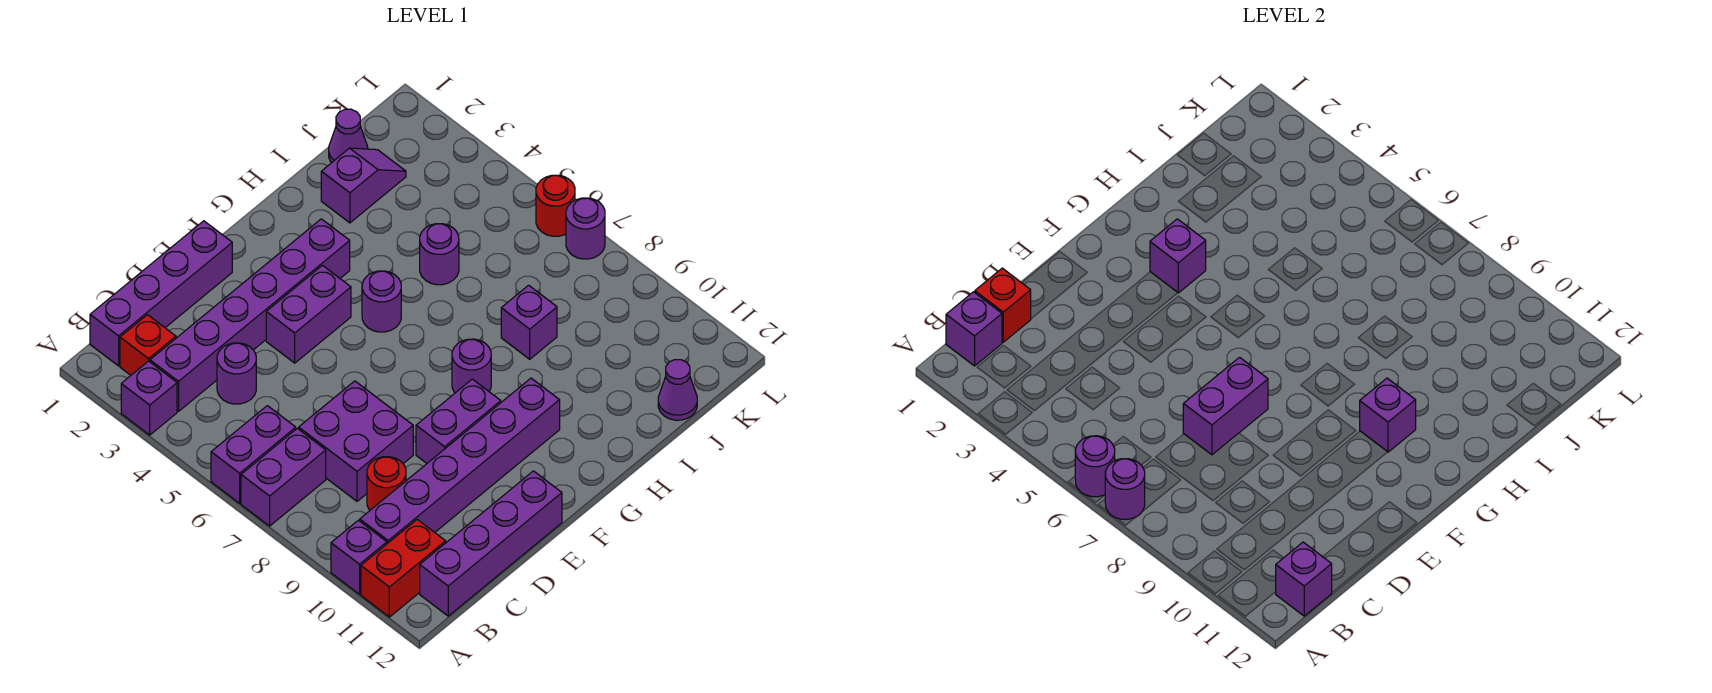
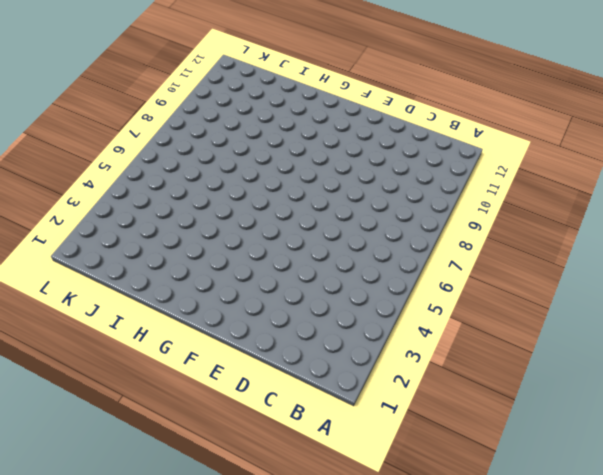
none -> purple brick A3 level 1
none -> purple brick A6:B6 level 1
none -> purple brick A7:B7 level 1
none -> purple brick A10 level 1

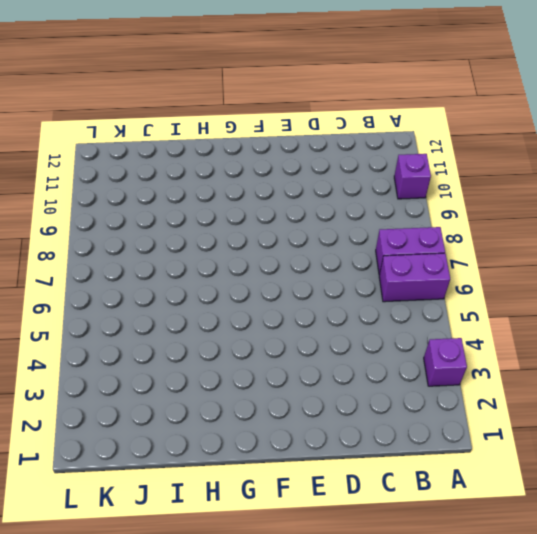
none -> red brick A11:B11 level 1
none -> purple brick B1:E1 level 1
none -> red brick B2 level 1
none -> purple brick B3:G3 level 1

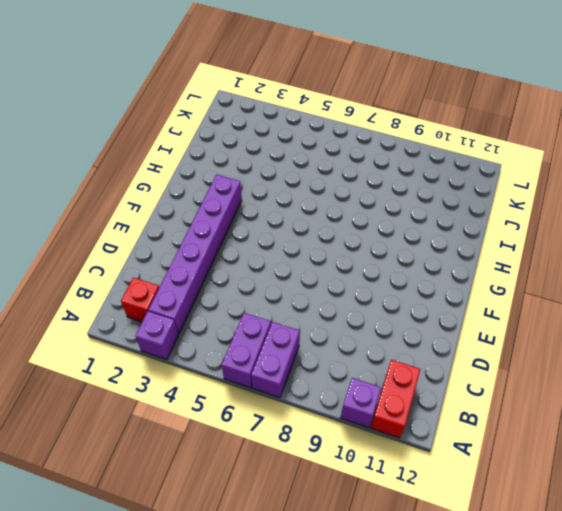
none -> purple brick B1:E1 level 1
none -> purple brick B10:G10 level 1
none -> purple brick B12:E12 level 1
none -> purple round brick C4 level 1

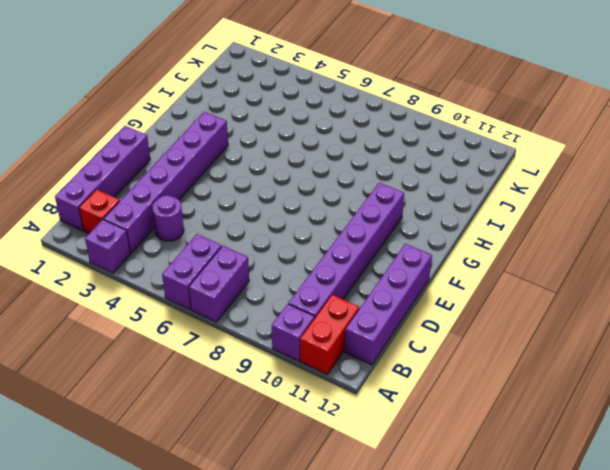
none -> purple brick C7:D8 level 1
none -> red round brick C9 level 1
none -> purple brick E4:F4 level 1
none -> purple brick E9:F9 level 1

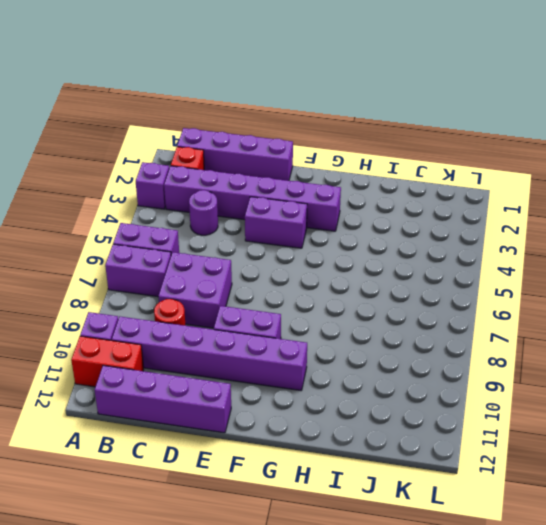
none -> purple round brick G5 level 1
none -> purple round brick G8 level 1
none -> purple slope I2:J2 level 1 top I
none -> purple round brick I5 level 1

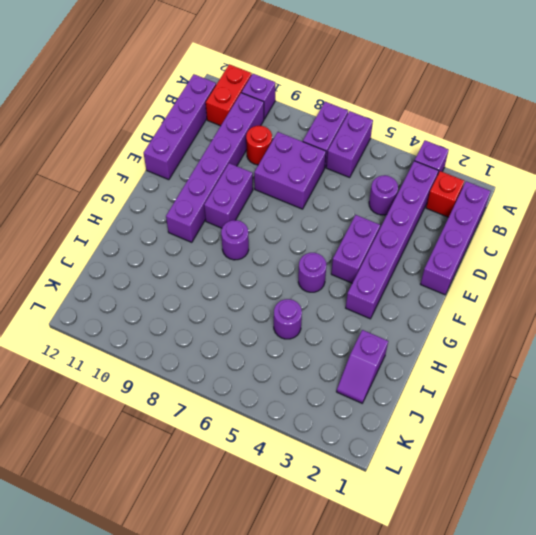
none -> purple brick I8 level 1
none -> purple cone J1 level 1
none -> purple cone J12 level 1
none -> red round brick L6 level 1

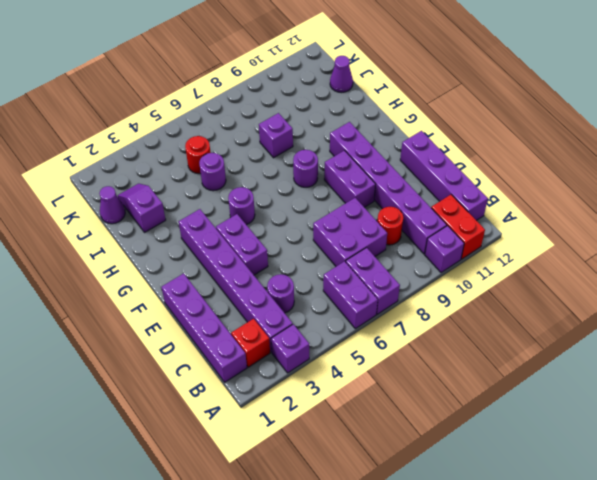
red round brick J5 level 1 -> red round brick L6 level 1
none -> purple round brick L7 level 1
none -> purple round brick A6 level 2
none -> purple round brick A7 level 2
none -> purple brick B1 level 2

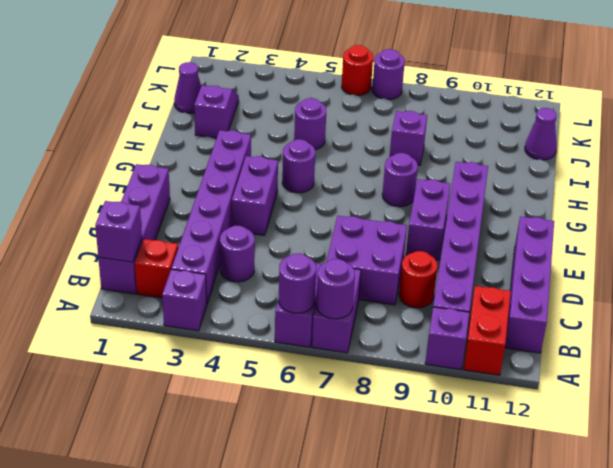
none -> purple brick B12 level 2
none -> red brick C1 level 2
none -> purple brick D7:E7 level 2
none -> purple brick G3 level 2

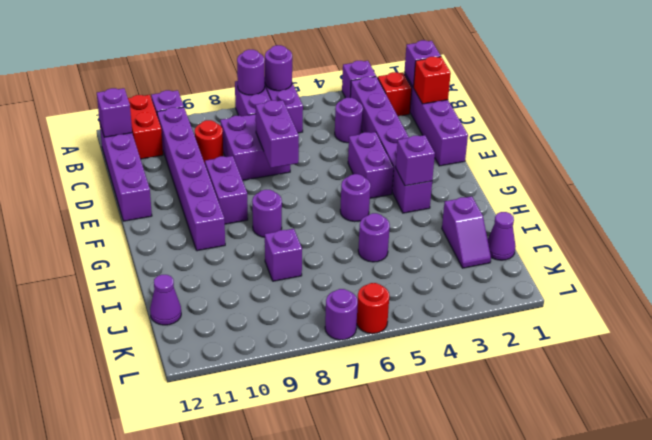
none -> purple brick G10 level 2

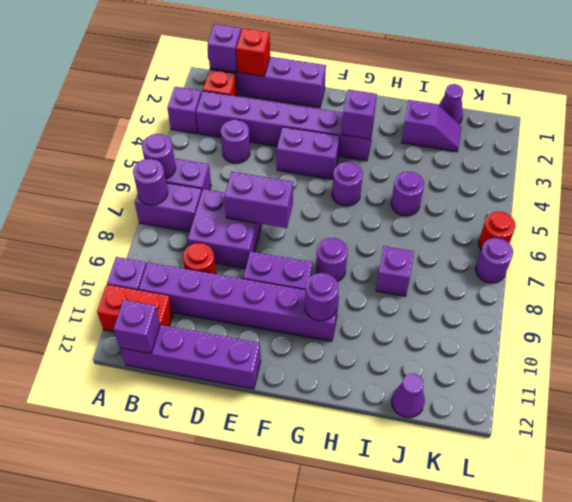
purple round brick G10 level 2 -> purple brick G10 level 2

